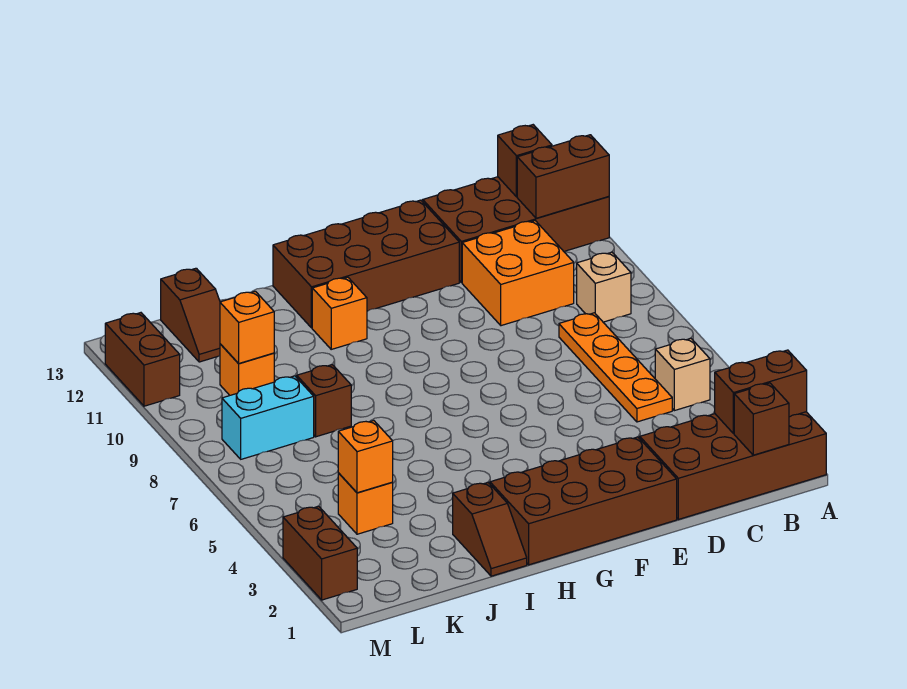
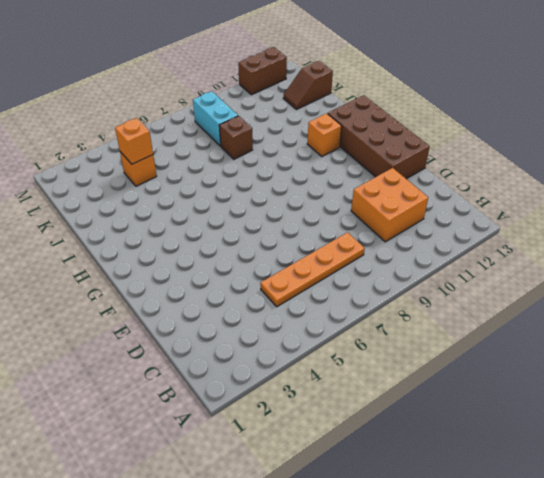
none -> brown brick A1:D2 level 1
none -> brown brick A12:D13 level 1
none -> tan brick B5 level 1

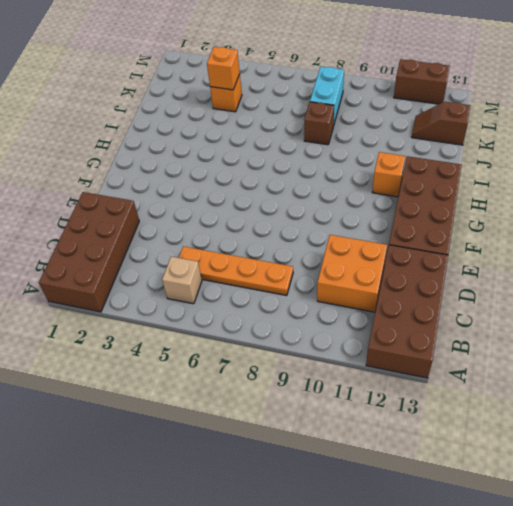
none -> tan brick B9 level 1
none -> brown brick E1:H2 level 1
none -> brown slope I1:I2 level 1 top 2

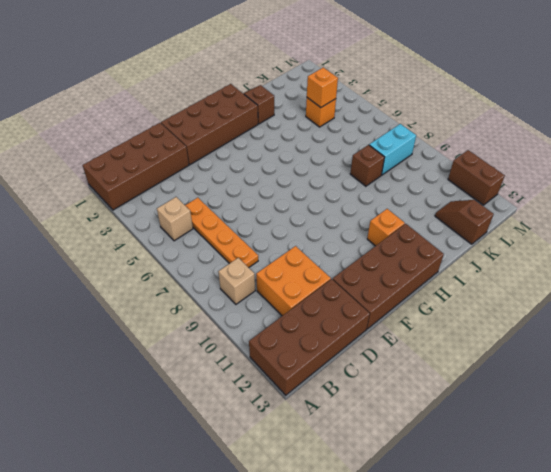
none -> orange brick K10 level 1
none -> brown brick M2:M3 level 1
none -> brown brick A2:B2 level 2

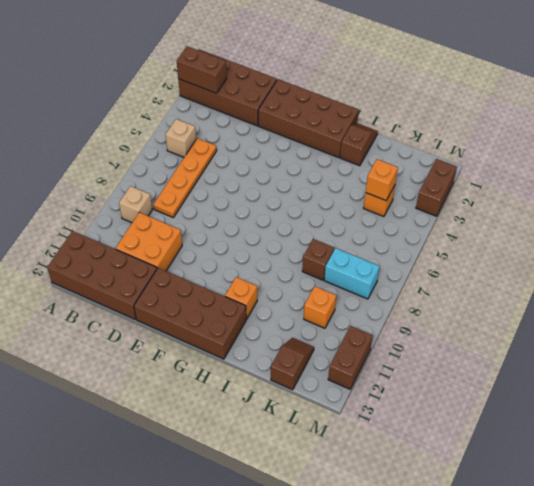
none -> brown brick A12:B12 level 2
none -> brown brick B1 level 2
none -> brown brick B13 level 2

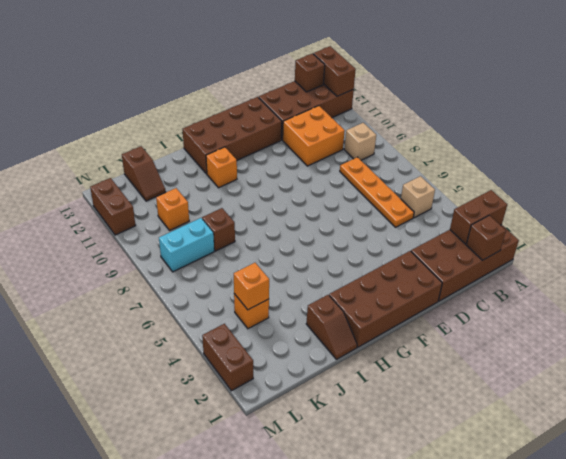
brown brick A12:A13 level 2 -> brown brick A12:B12 level 2
none -> orange brick K10 level 2

